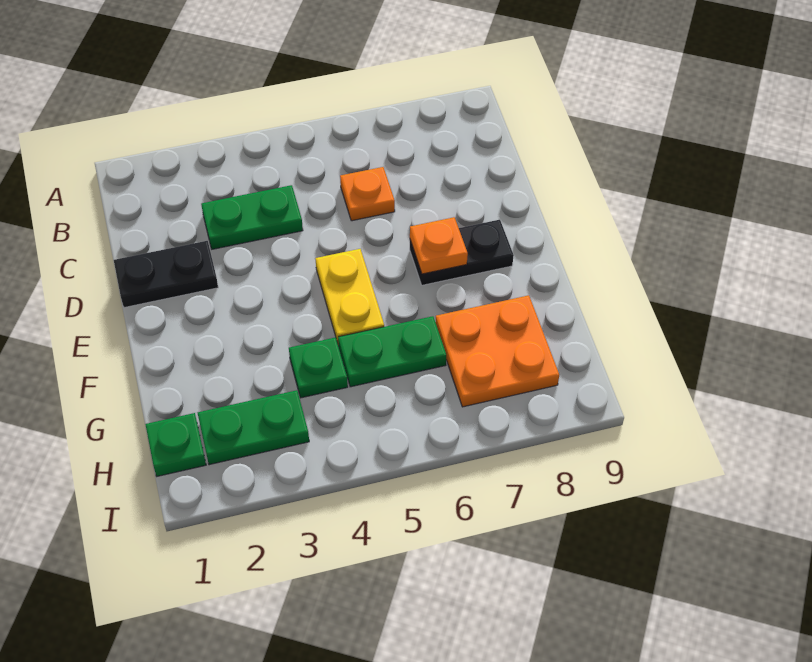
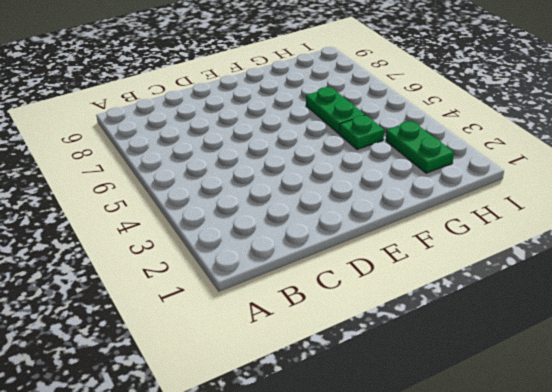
none -> green plate C3:C4 level 1
none -> orange plate C6 level 1

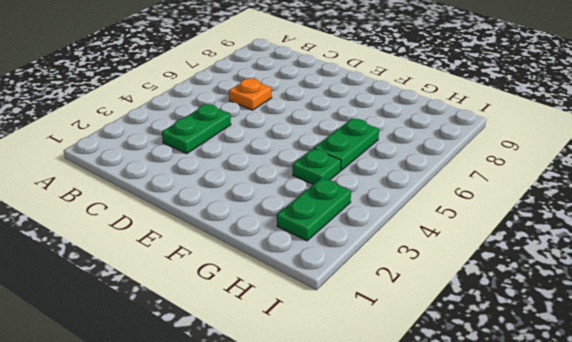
none -> black plate D1:D2 level 1
none -> yellow plate E5:F5 level 1

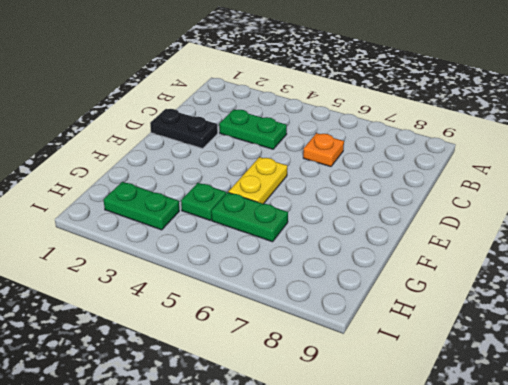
none -> black plate E7:E8 level 1
none -> orange plate G7:H8 level 1

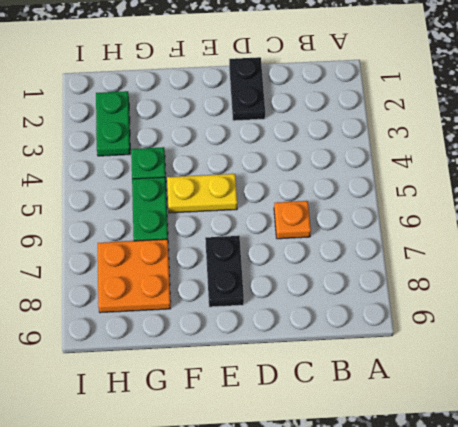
none -> green plate C3:C4 level 1
none -> green plate H1 level 1

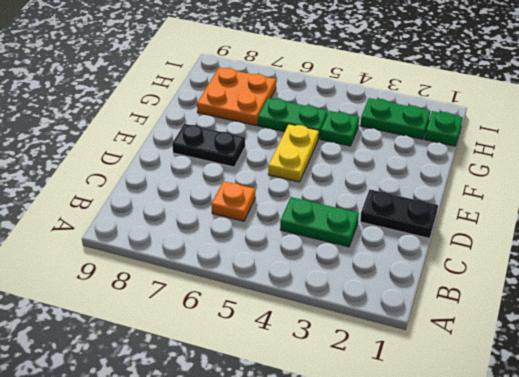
none -> orange plate E7 level 2

